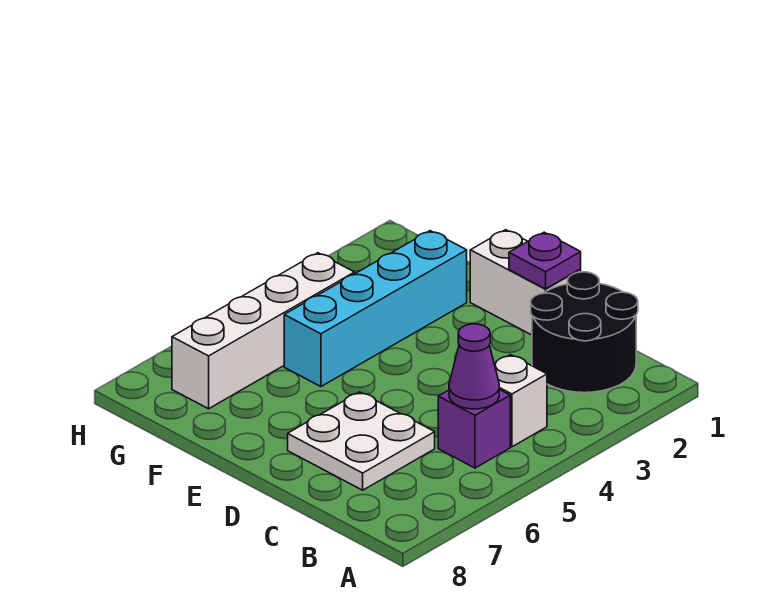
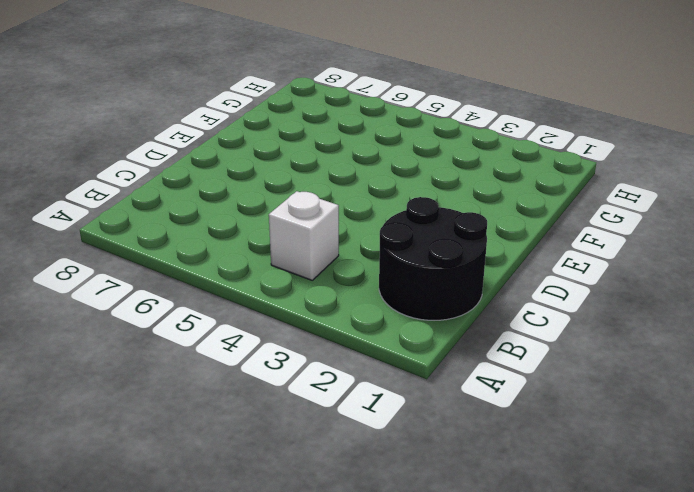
none -> purple brick B5 level 1
none -> white plate C6:D7 level 1

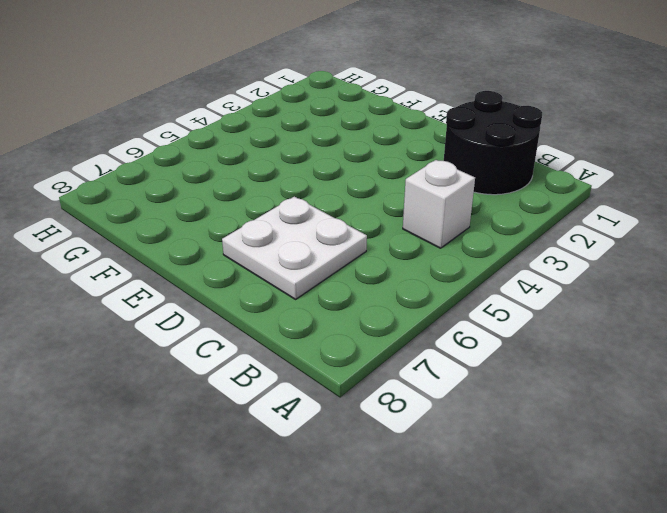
none -> purple brick B5 level 1
none -> white brick D1:E1 level 1

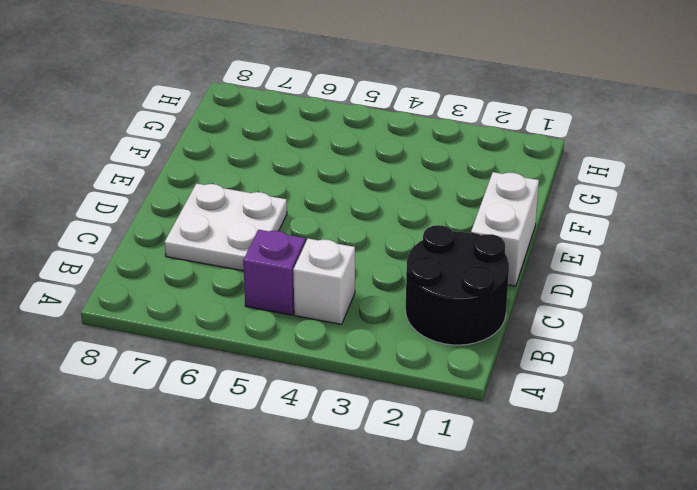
none -> cyan brick F2:F5 level 1
none -> white brick G4:G7 level 1

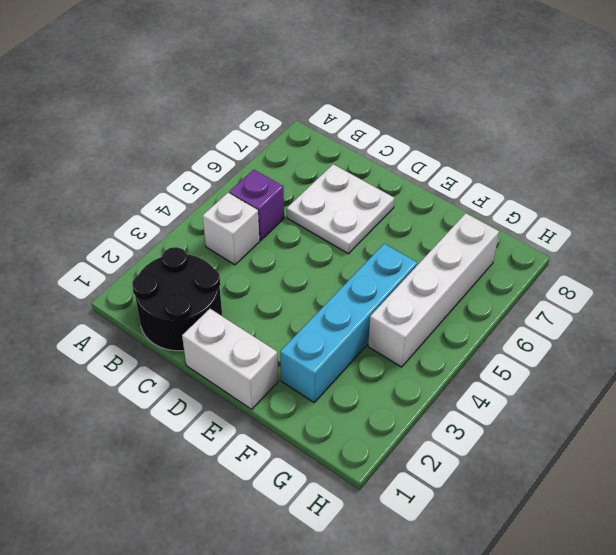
none -> purple cone B5 level 2
none -> purple plate D1 level 2

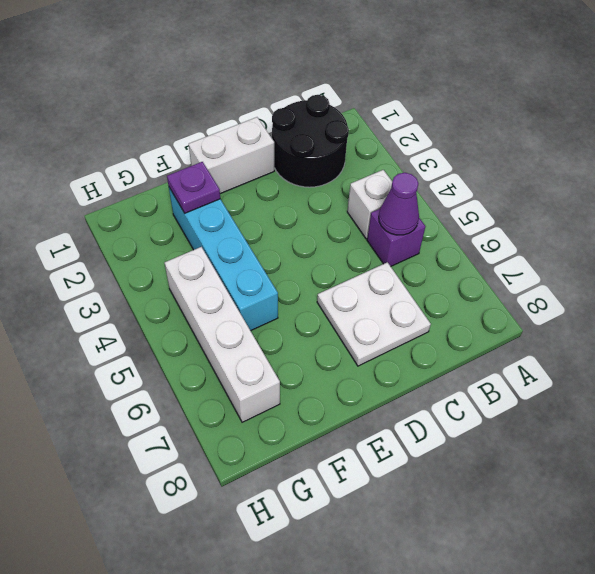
purple plate F2 level 2 -> purple plate D1 level 2

